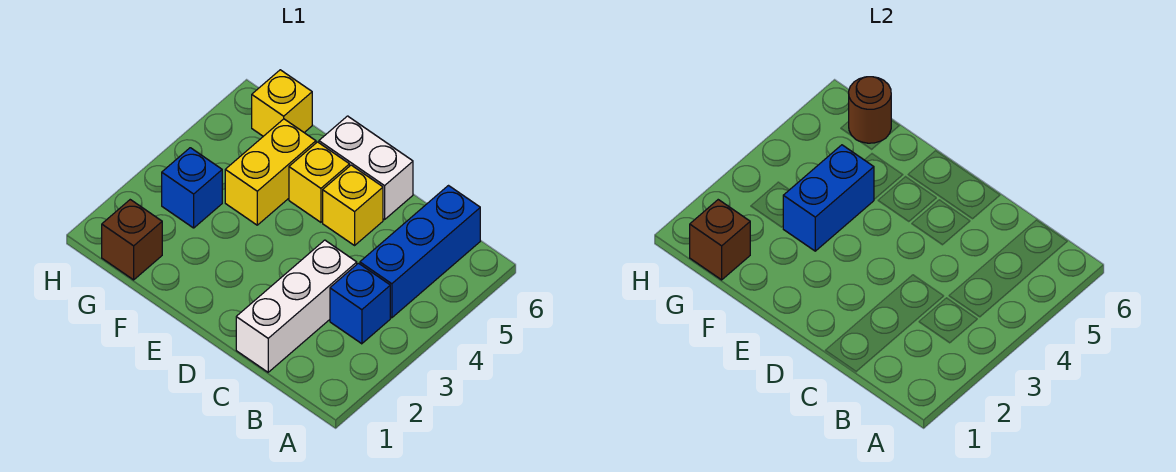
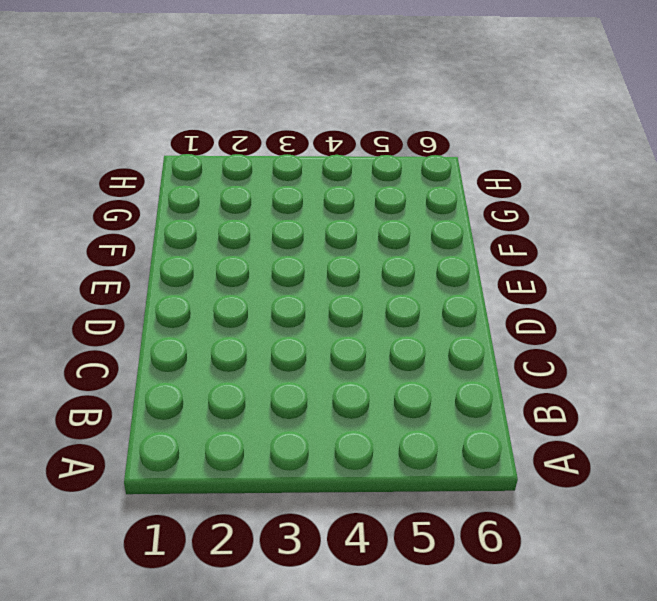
none -> blue brick B3 level 1
none -> blue brick B4:B6 level 1
none -> white brick C1:C3 level 1

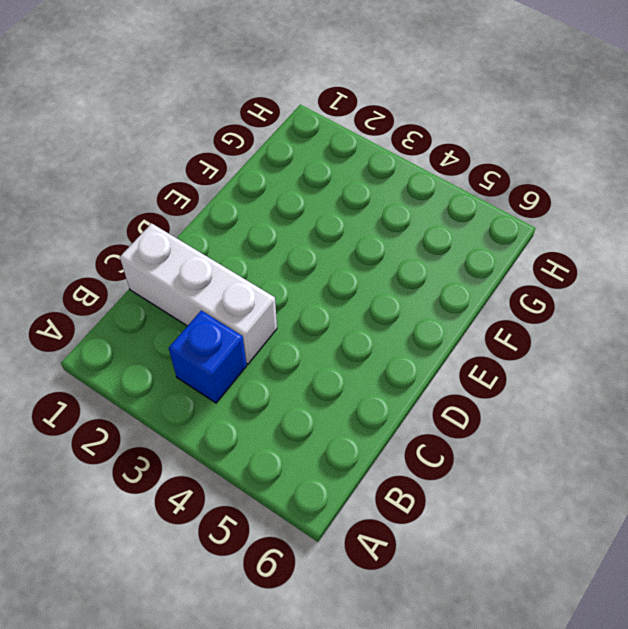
none -> blue brick B4:B6 level 1
none -> yellow brick D5 level 1
none -> white brick D6:E6 level 1

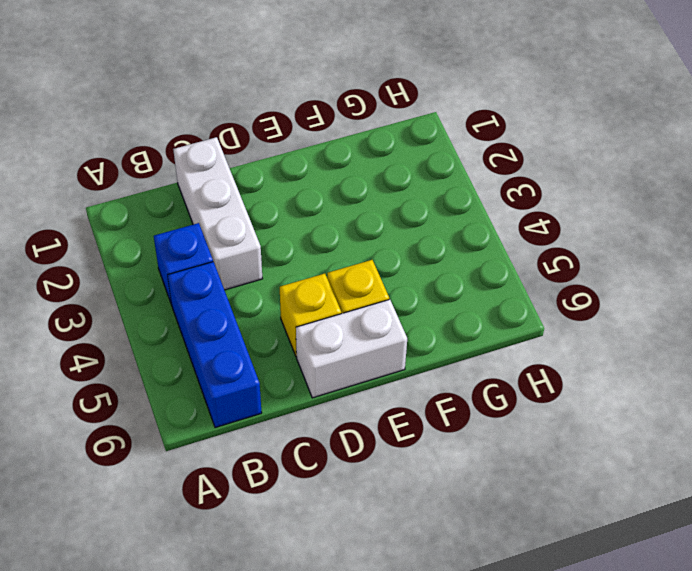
none -> yellow brick F4:F5 level 1
none -> brown brick G1 level 1
none -> blue brick G3 level 1

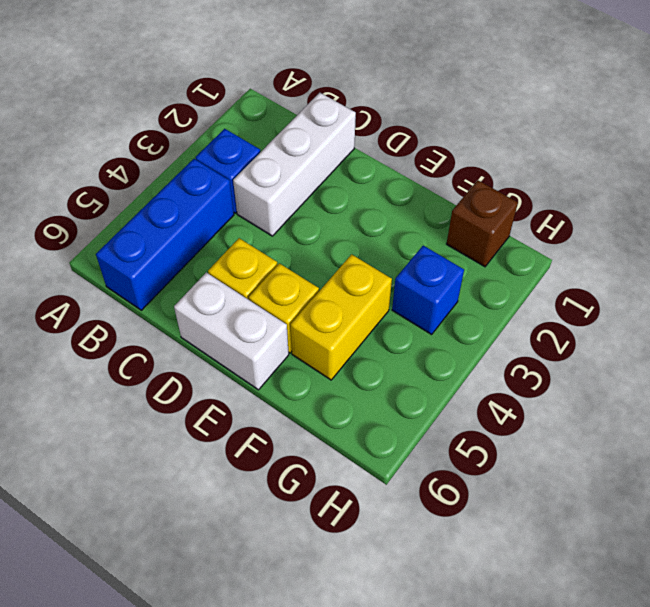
none -> yellow brick G6 level 1
none -> blue brick F3:F4 level 2
none -> brown brick G1 level 2

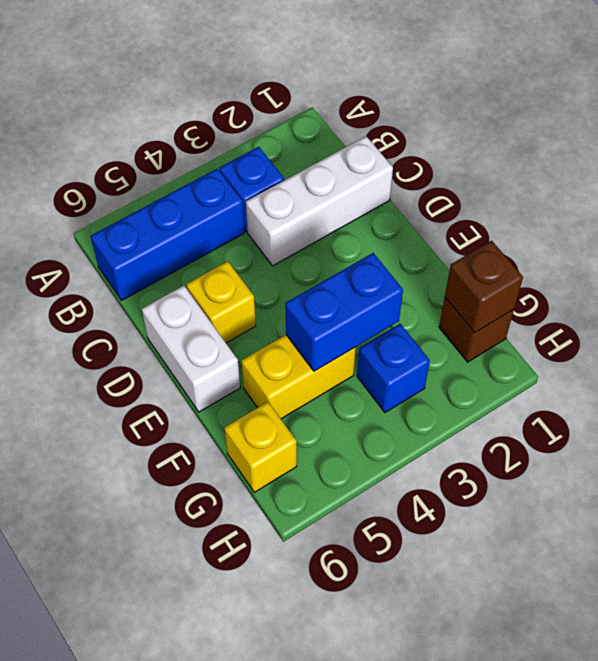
none -> yellow brick E5 level 1
none -> brown round brick G6 level 2

